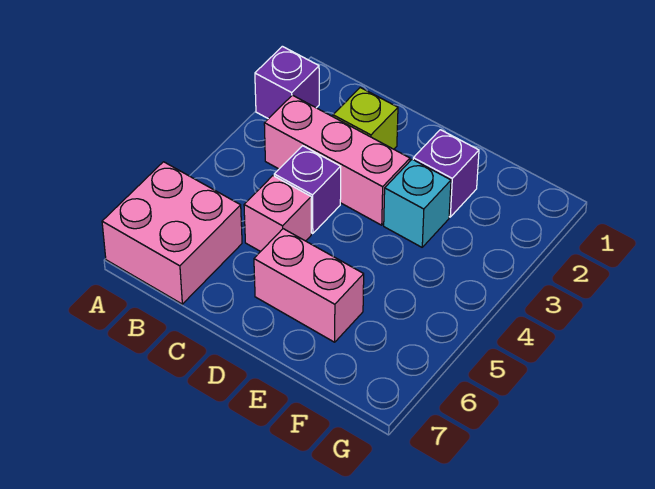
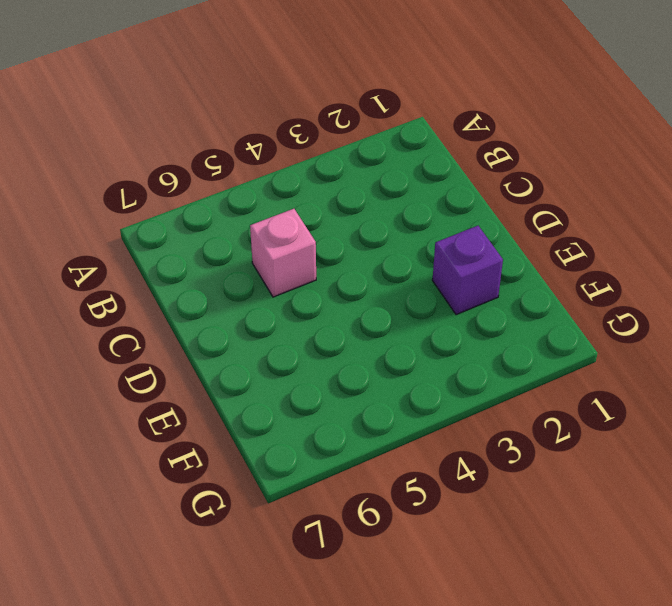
none -> purple brick A2 level 1
none -> pink brick A6:B7 level 1

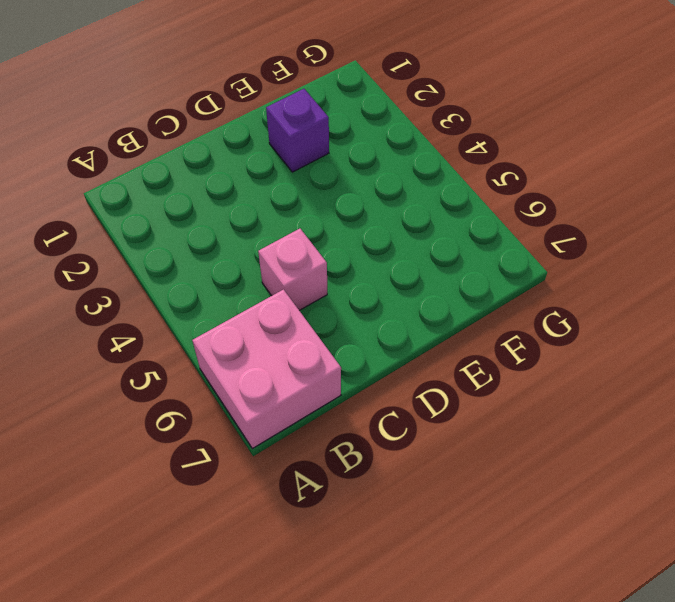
none -> purple brick A2 level 1
none -> pink brick B3:D3 level 1

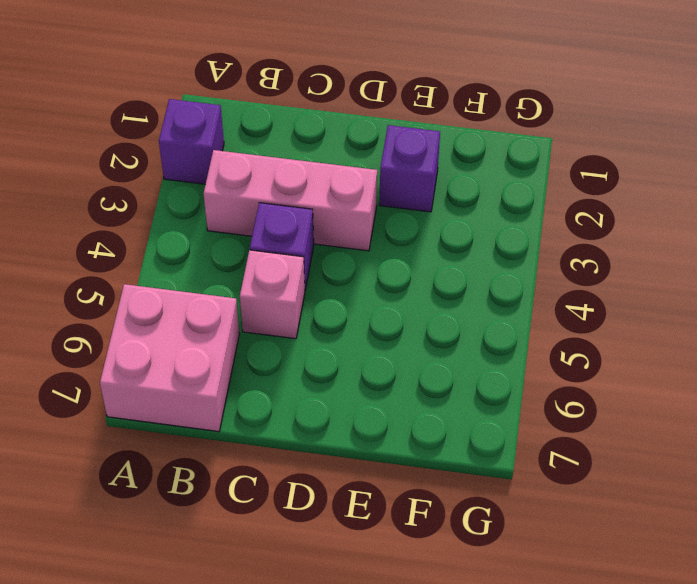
none -> lime brick C2 level 1
none -> pink brick D6:E6 level 1

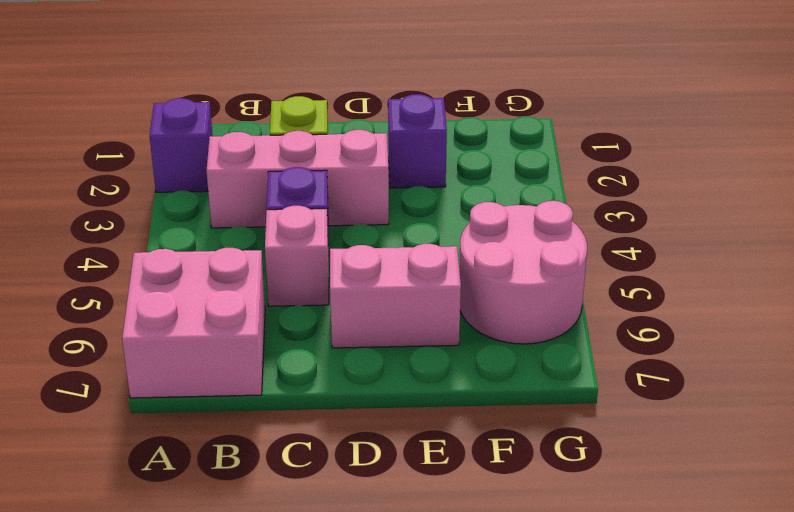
pink round brick F5:G6 level 1 -> none
none -> cyan brick E3 level 1

